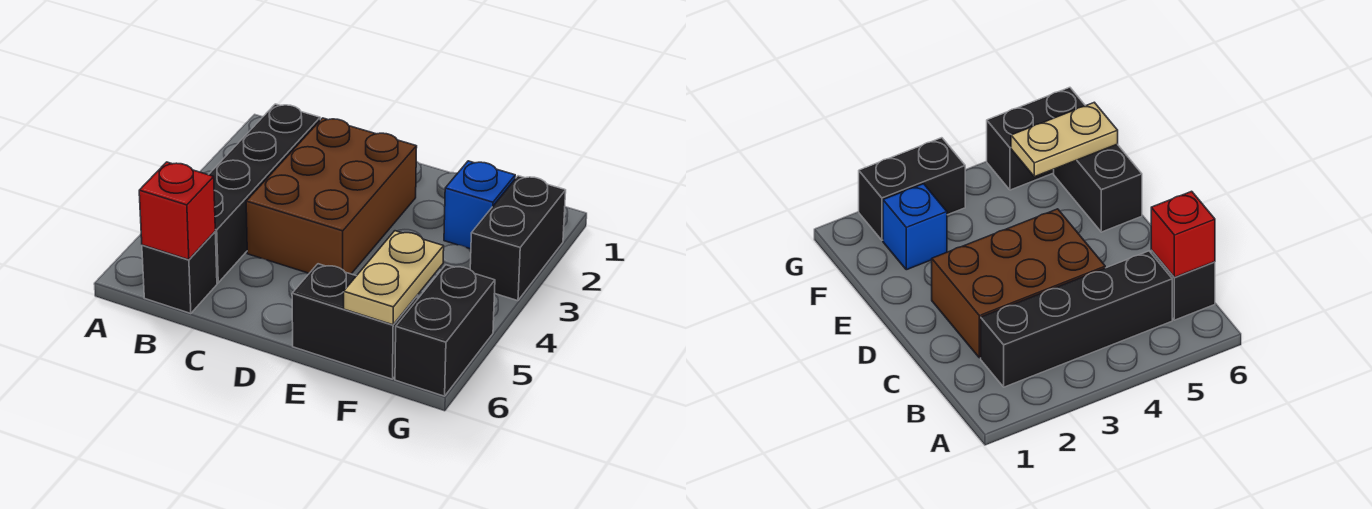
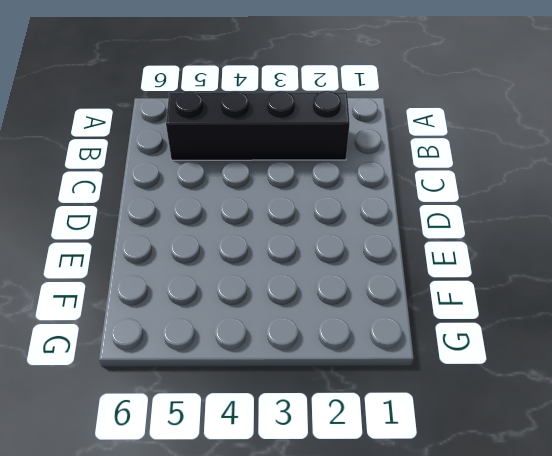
none -> black brick B6 level 1
none -> brown brick C2:D4 level 1

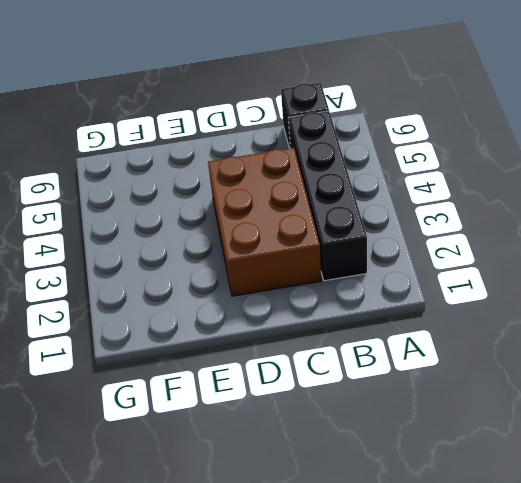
none -> black brick E6:F6 level 1
none -> blue brick F2 level 1

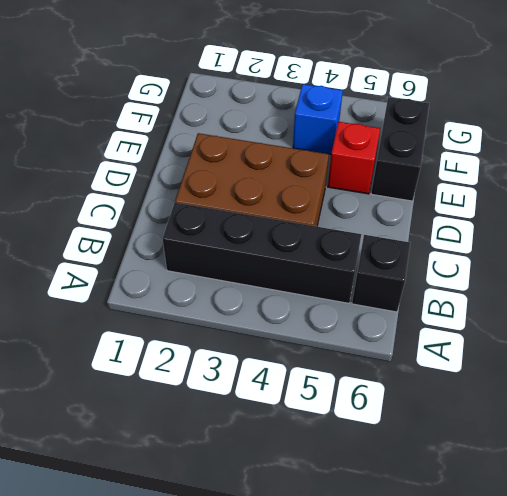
red brick E5 level 1 -> red brick B6 level 2
blue brick F4 level 1 -> blue brick F2 level 1
none -> black brick G2:G3 level 1
none -> black brick G5:G6 level 1

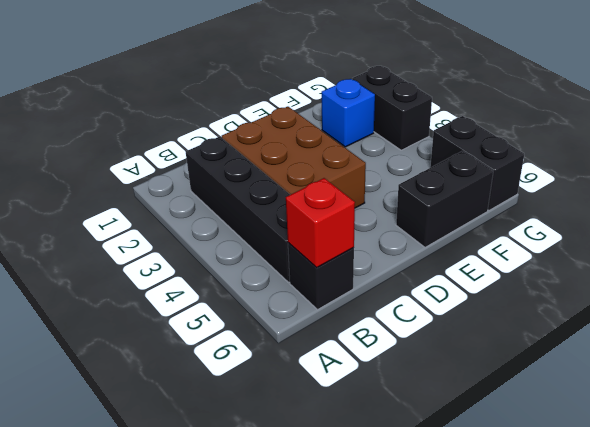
none -> tan plate F5:F6 level 2

